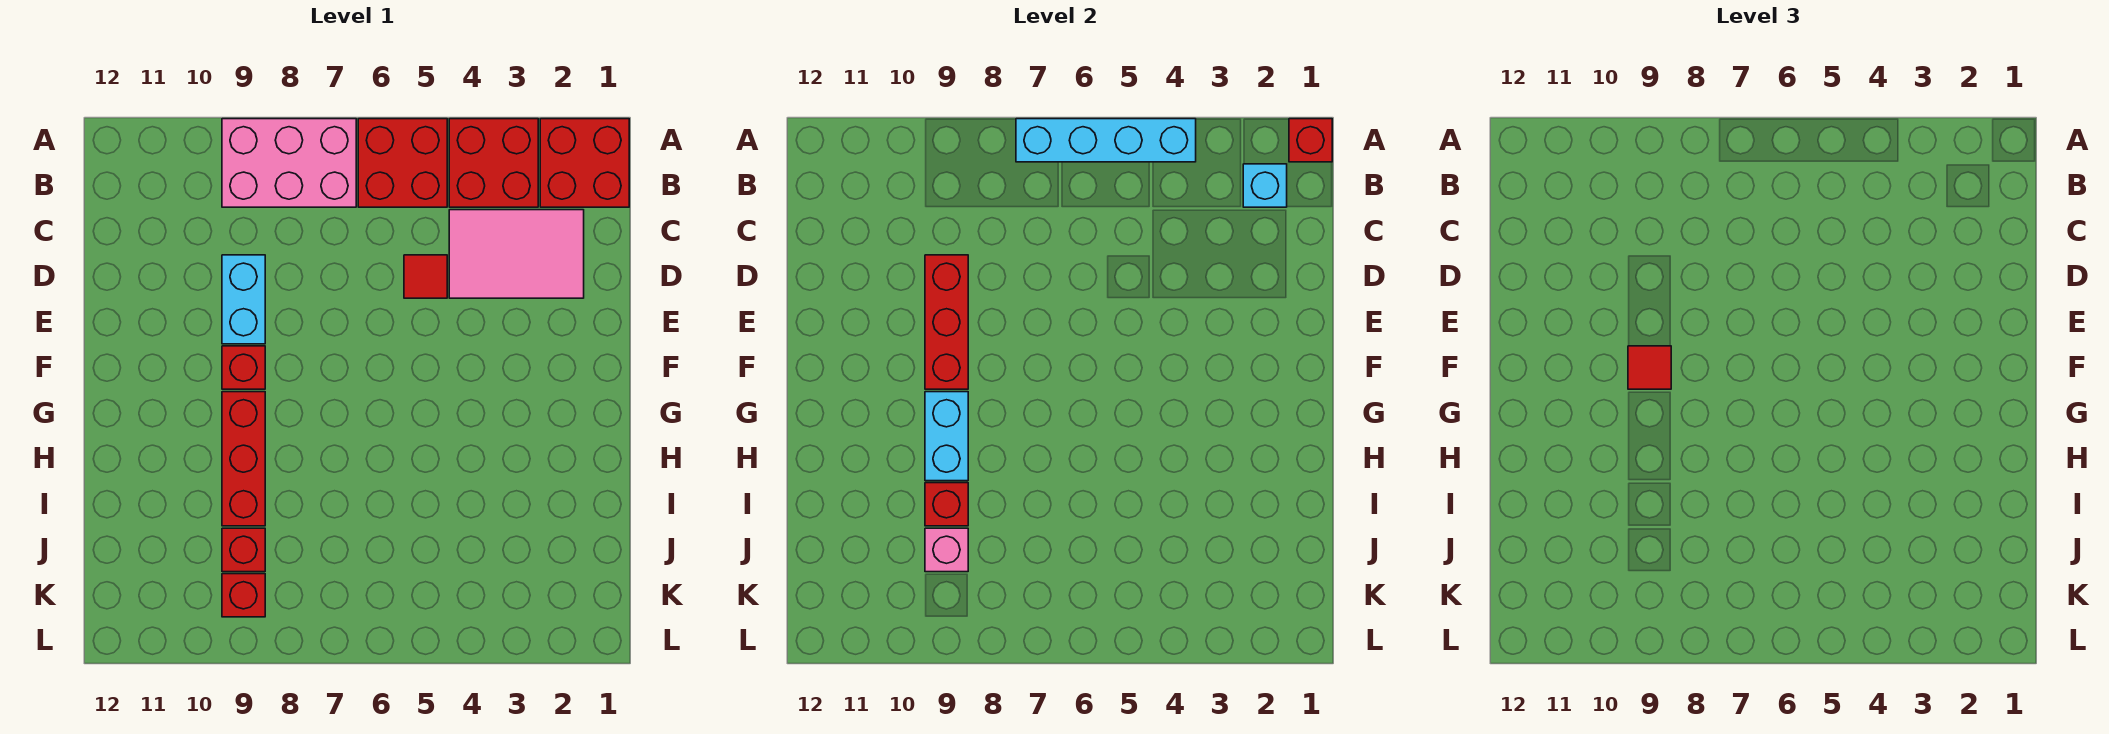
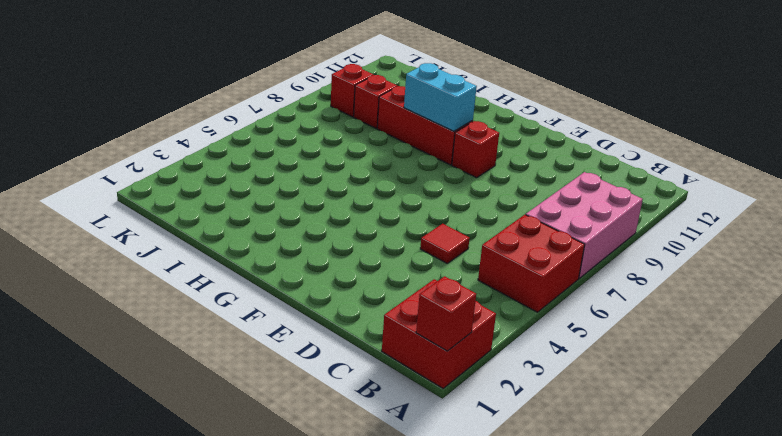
none -> red brick A3:B4 level 1
none -> pink tile C2:D4 level 1
none -> cyan brick D9:E9 level 1

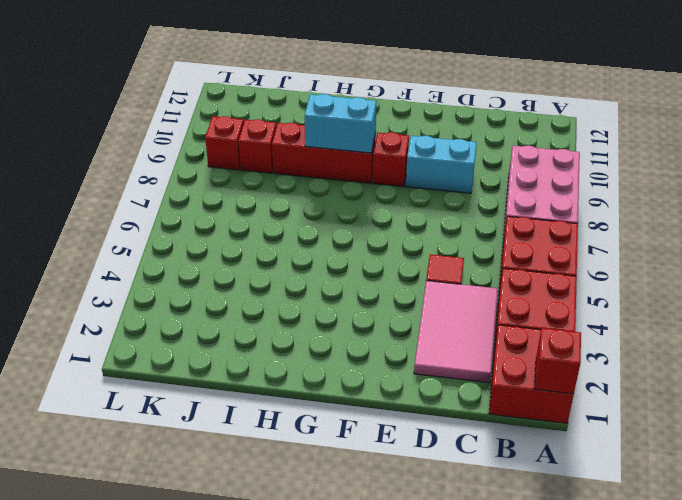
none -> cyan brick A4:A7 level 2
none -> cyan brick B2 level 2
none -> red brick D9:F9 level 2

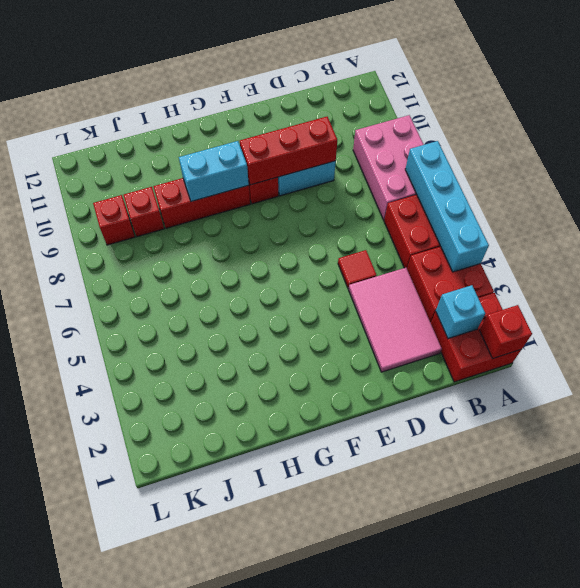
none -> red brick I9 level 2
none -> pink brick J9 level 2
none -> red tile F9 level 3

